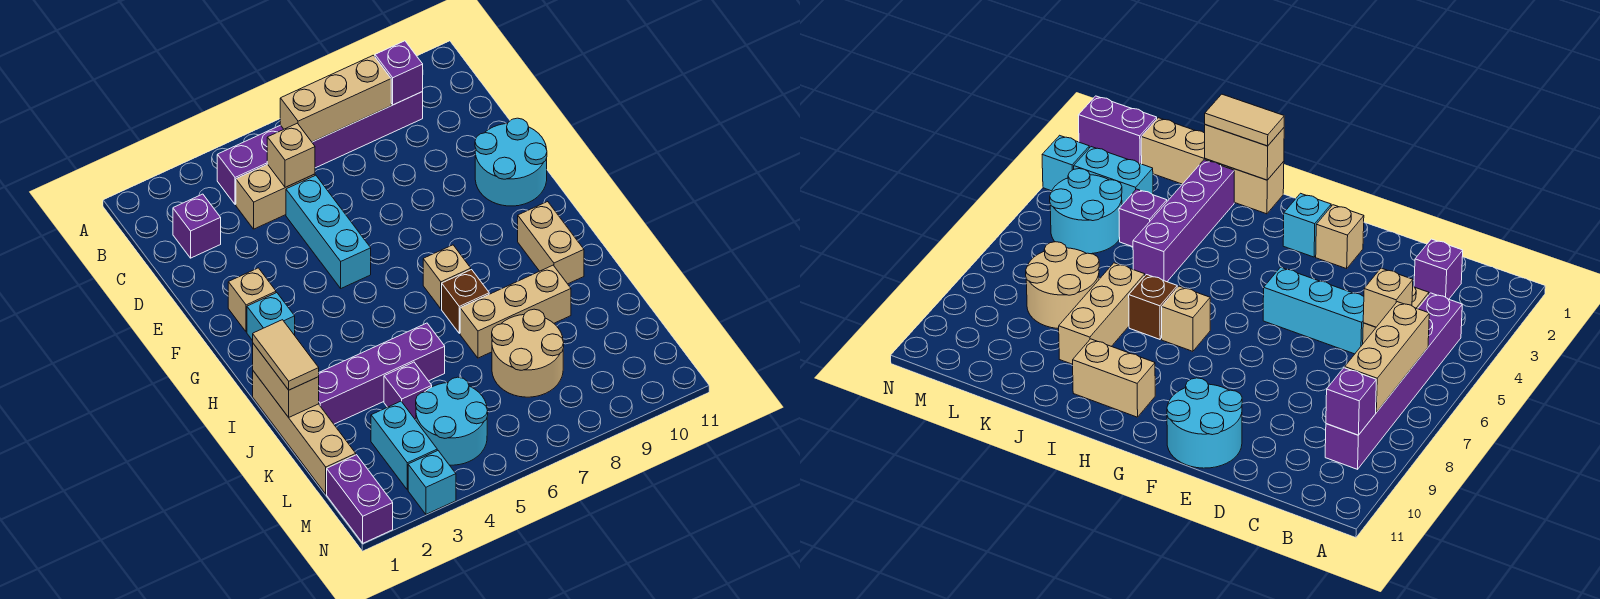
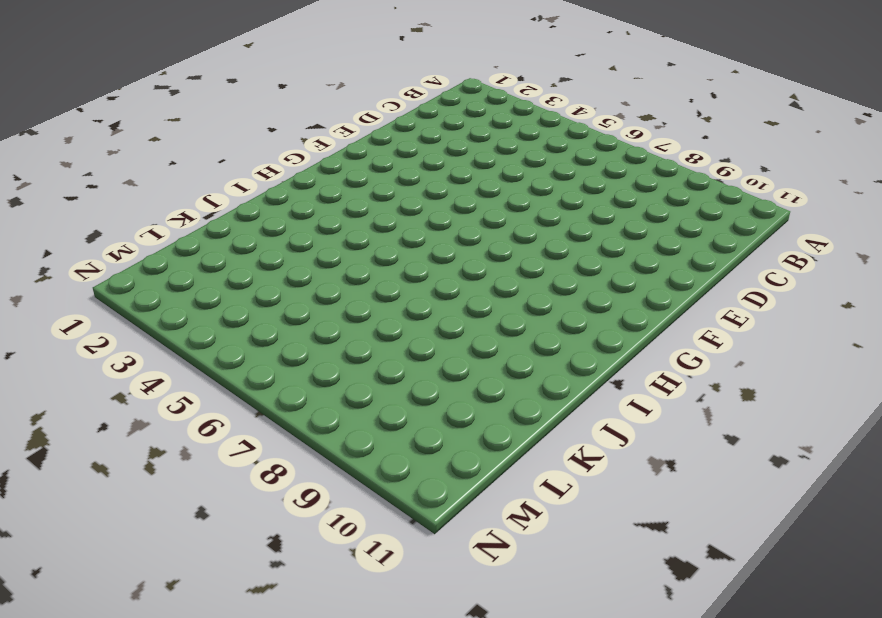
none -> purple brick B4:B9 level 1
none -> purple brick C2 level 1
none -> tan brick C4:C5 level 1

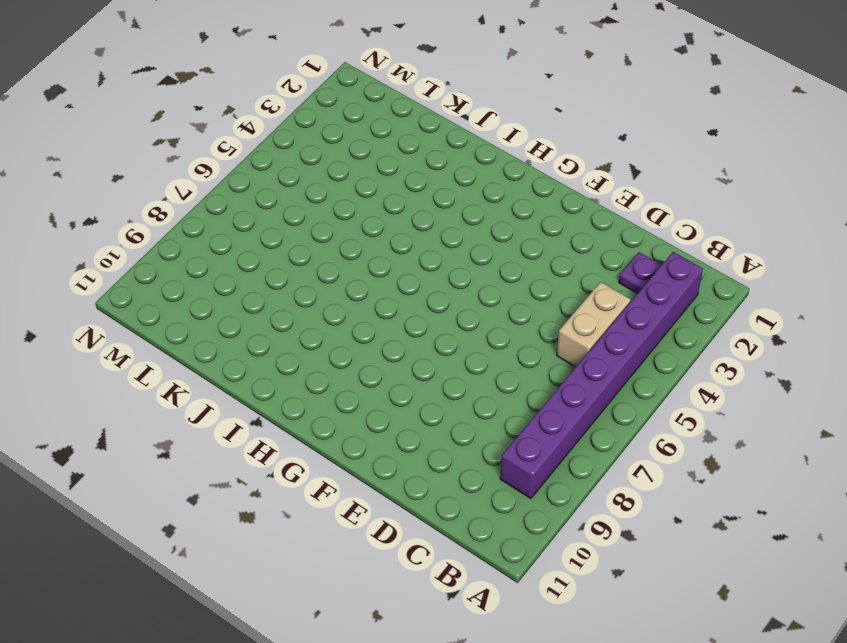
purple brick B2:B9 level 1 -> purple brick B4:B9 level 1
purple plate C2 level 1 -> purple brick C2 level 1
none -> cyan brick D5:F5 level 1
none -> cyan round brick E10:F11 level 1
none -> tan brick F2 level 1

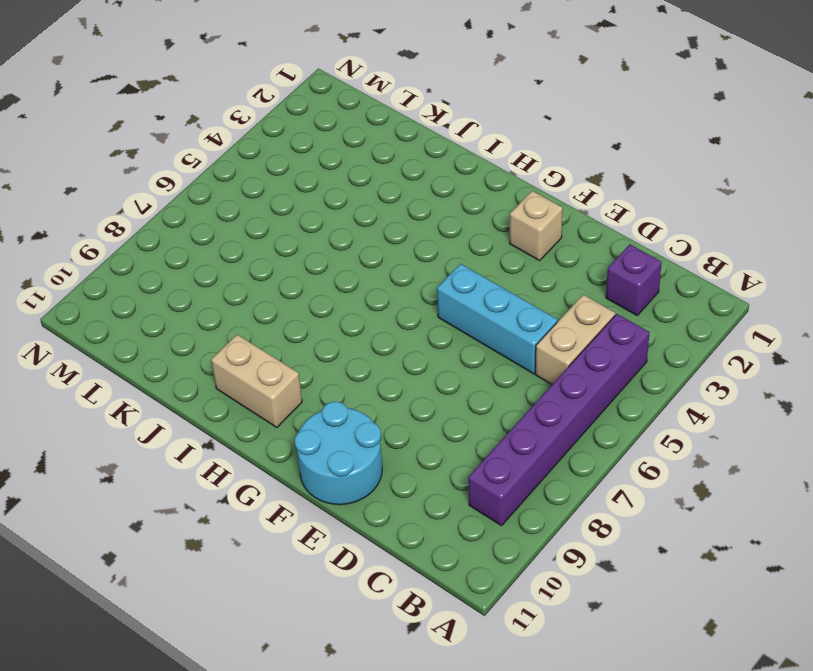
none -> cyan brick G2 level 1
none -> tan brick H7 level 1
none -> tan brick I1:L1 level 1

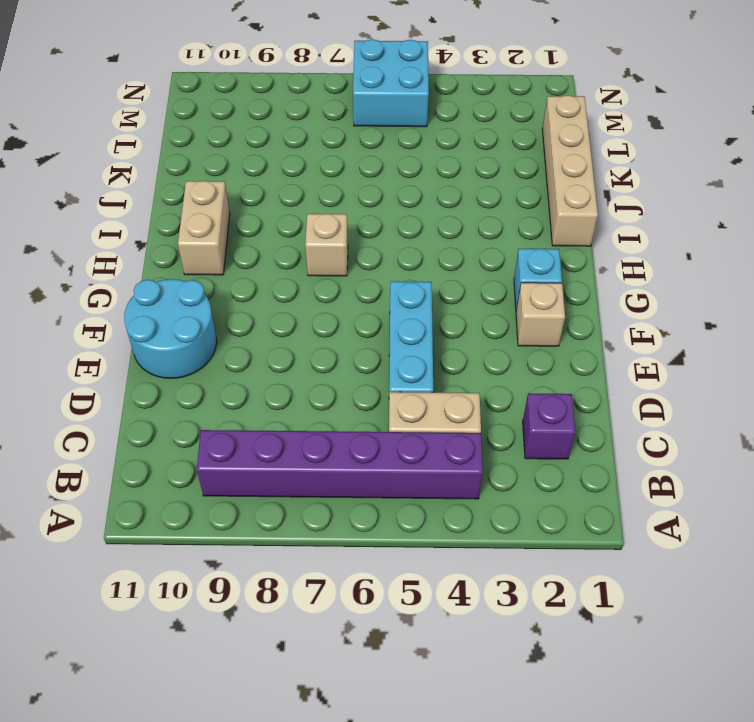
cyan brick M5:N6 level 1 -> cyan round brick L4:M5 level 1
none -> brown brick I7 level 1
none -> purple brick J2:J5 level 1
none -> tan brick J7:J9 level 1

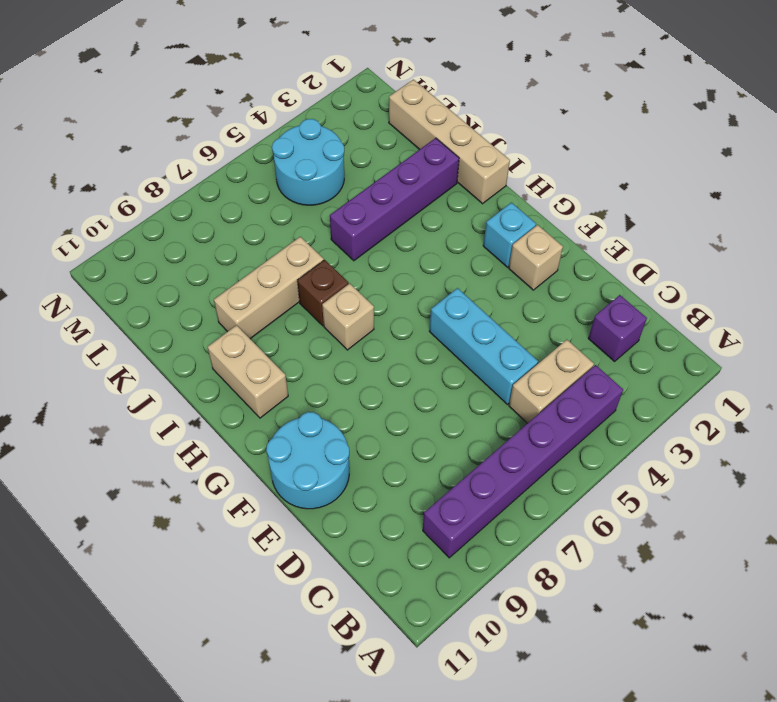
none -> purple brick K4 level 1
none -> tan round brick K7:L8 level 1
none -> cyan brick L3:M3 level 1

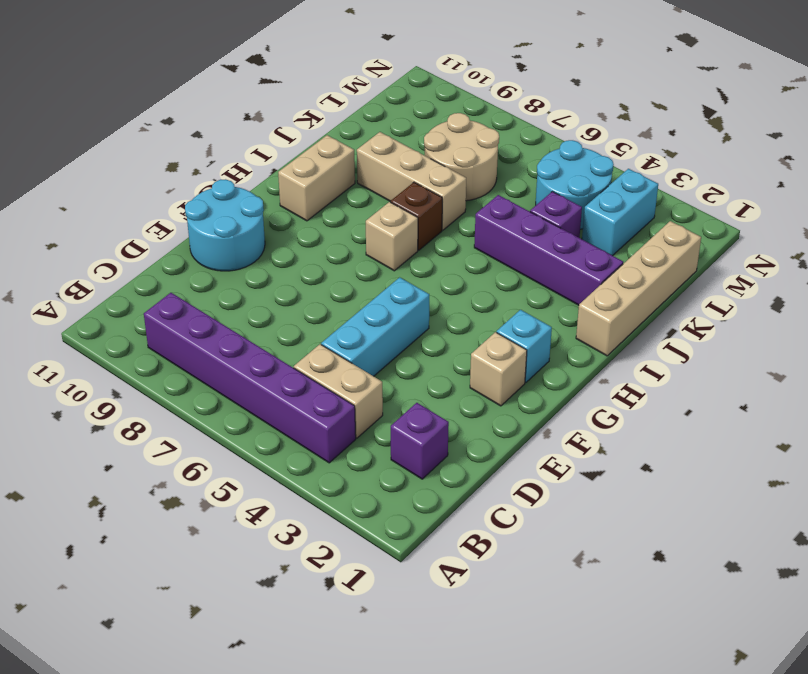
none -> purple brick M1:N1 level 1
none -> cyan brick N3 level 1
none -> tan brick B6:B8 level 2

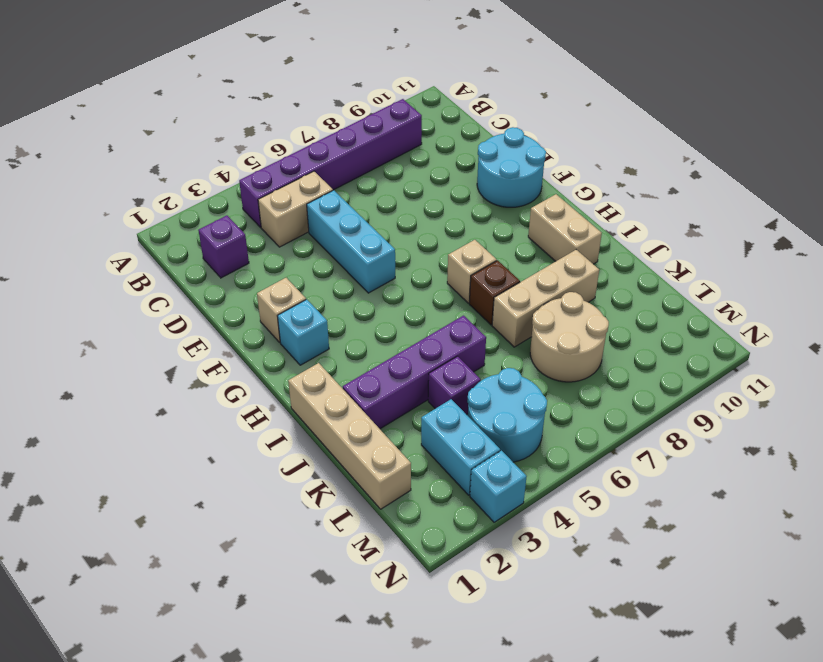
none -> purple brick M1:N1 level 1
none -> tan brick B6:B8 level 2
none -> purple brick B9 level 2

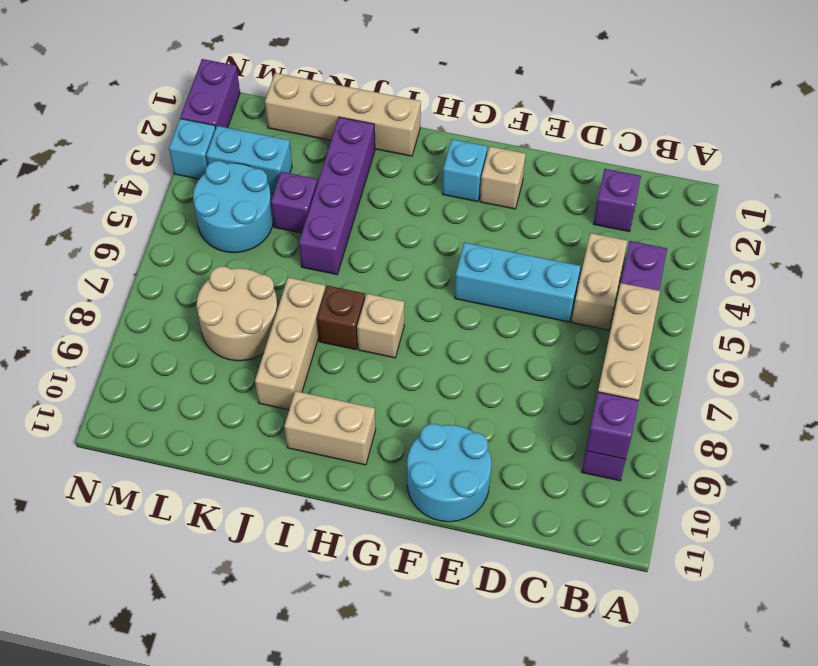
purple brick N1:N2 level 1 -> purple brick M1:N1 level 1
none -> tan brick C5 level 2
none -> tan brick I1:J1 level 2
none -> tan tile I1:J1 level 3

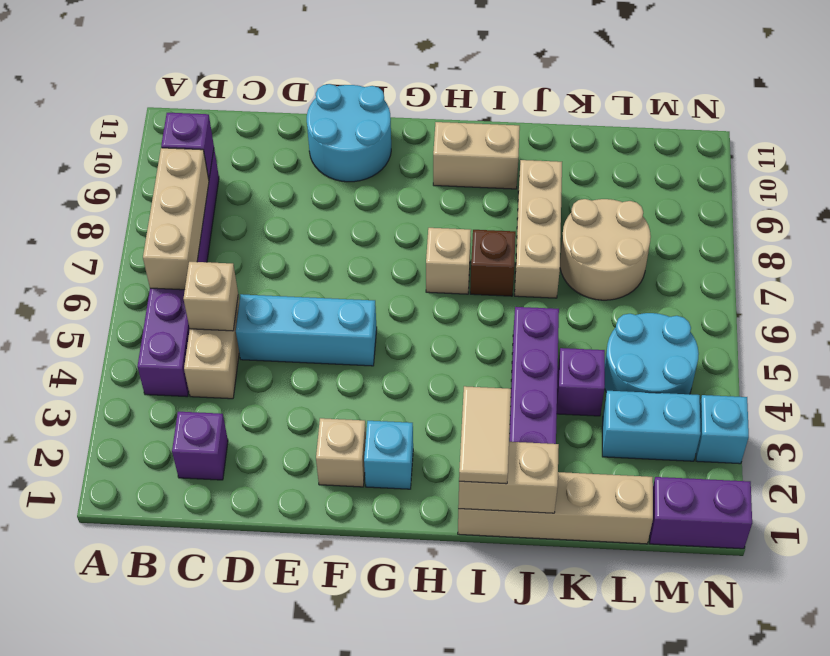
tan tile I1:I2 level 3 -> tan tile I1:J1 level 3

